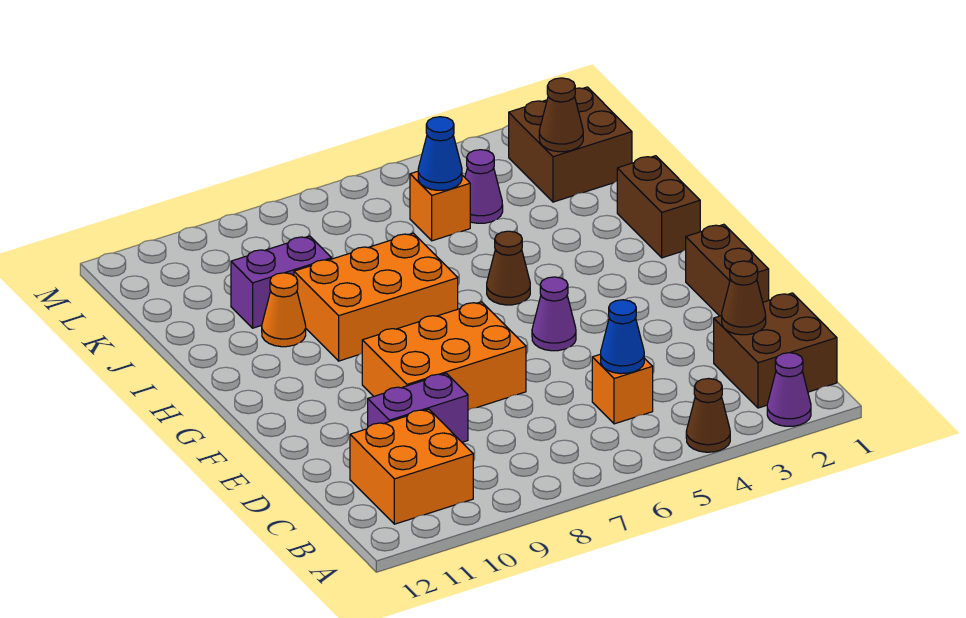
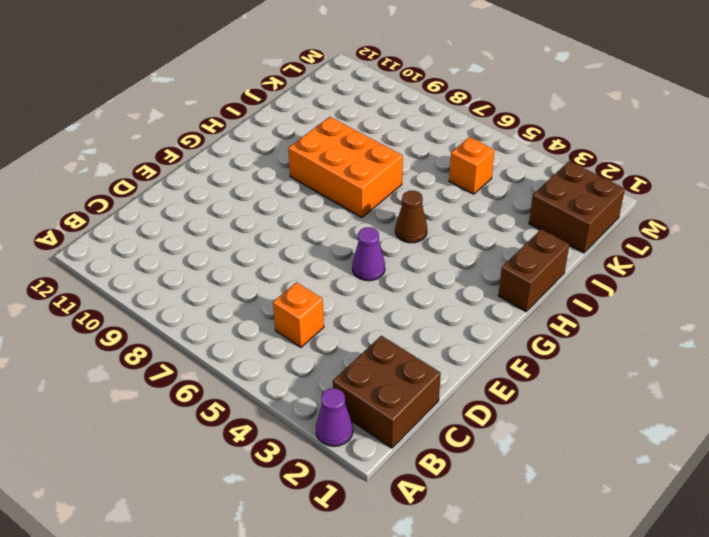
none -> brown cone A4 level 1
none -> orange brick B10:C11 level 1
none -> purple brick D9:D10 level 1

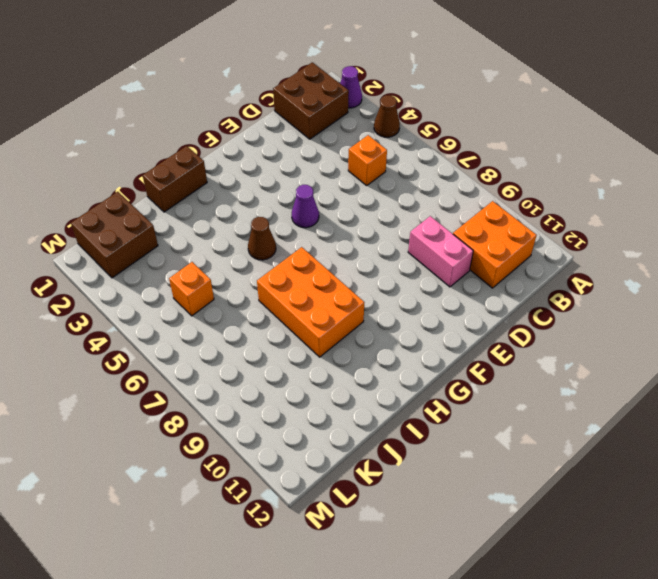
pink brick D9:D10 level 1 -> purple brick D9:D10 level 1
none -> brown brick E1:F1 level 1
none -> orange brick E7:F9 level 1
none -> orange cone I10 level 1

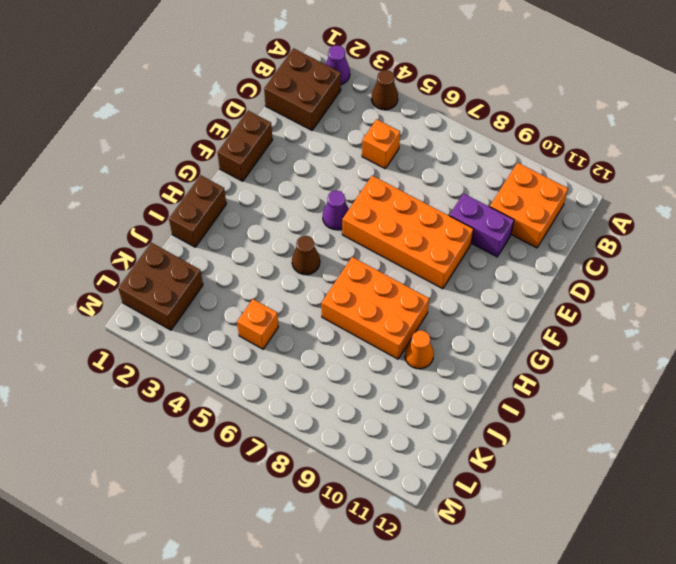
orange brick E6:F9 level 1 -> orange brick E7:F9 level 1
none -> purple brick J9:J10 level 1
none -> purple cone K4 level 1
none -> brown cone C2 level 2

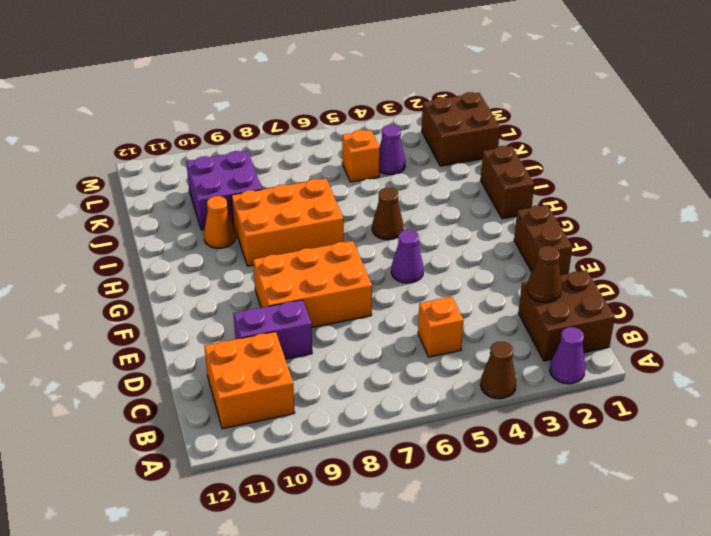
purple brick J9:K10 level 1 -> purple brick J9:J10 level 1
none -> blue cone C5 level 2
none -> brown cone K2 level 2
none -> blue cone K5 level 2

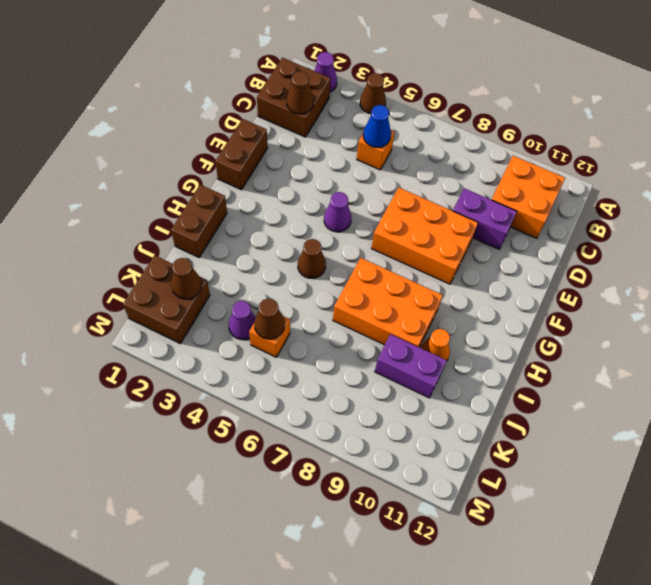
brown cone K5 level 2 -> blue cone K5 level 2

